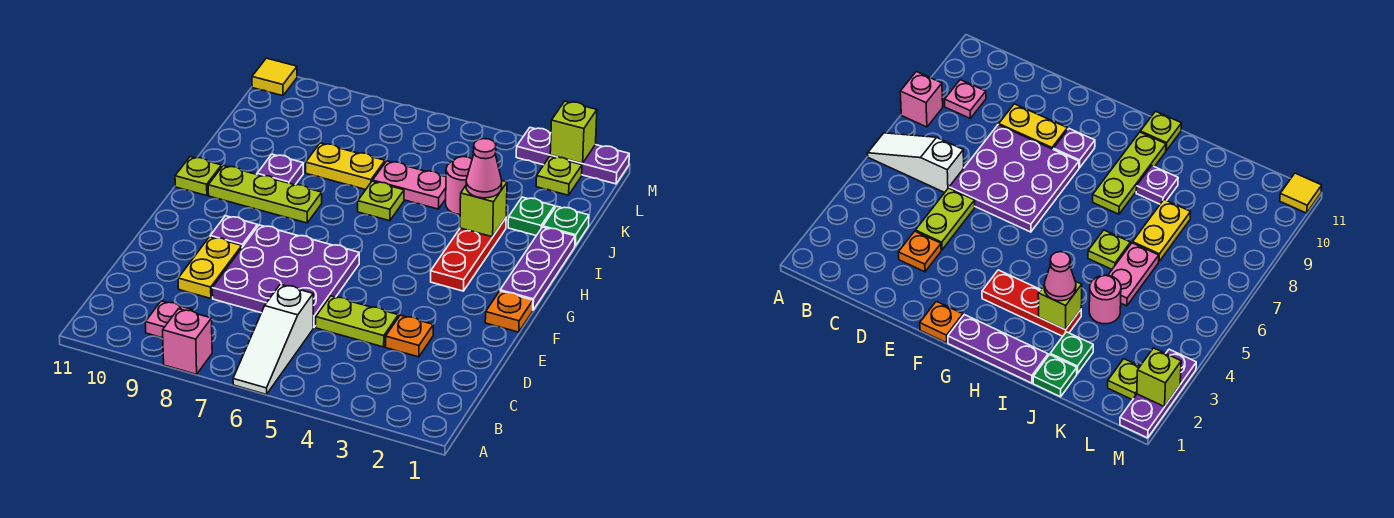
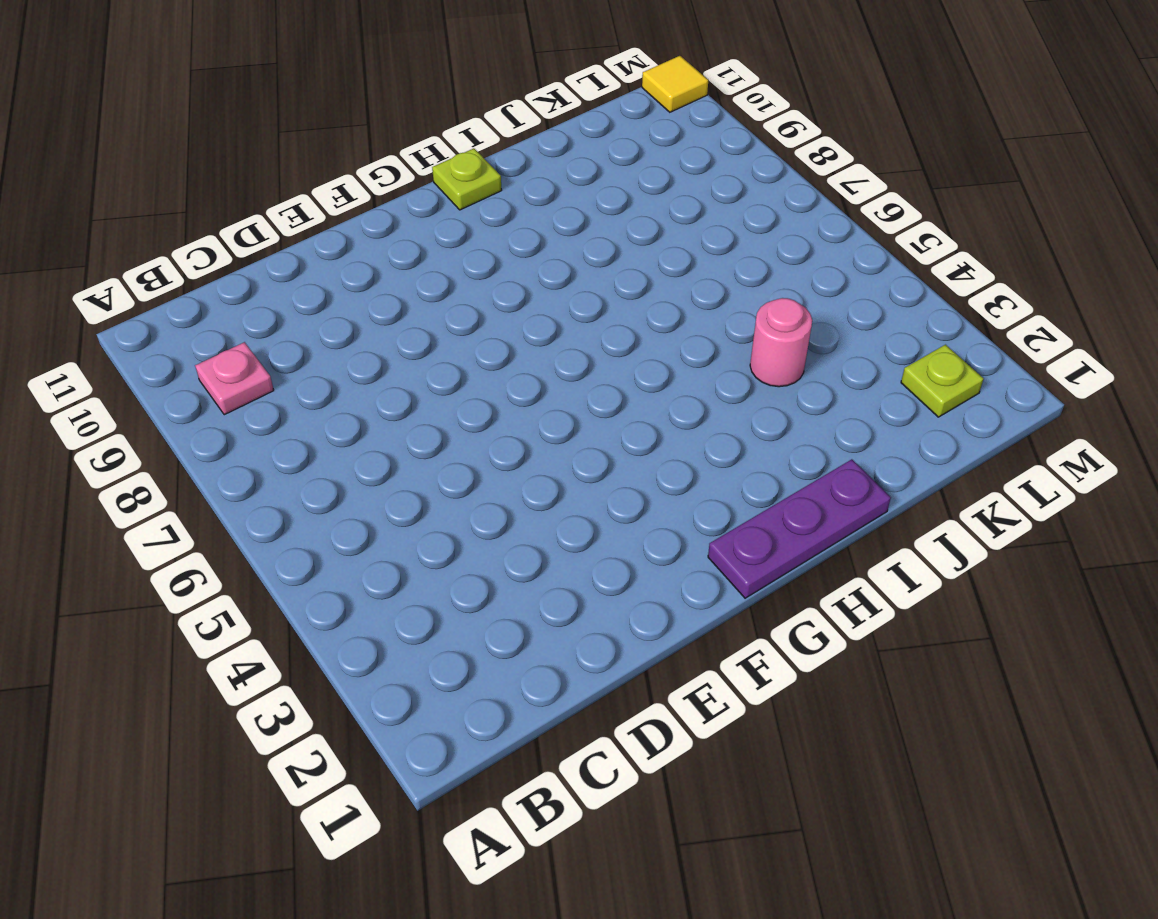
none -> white slope A6:C6 level 1 top C
none -> pink brick A8 level 1
none -> orange plate D3 level 1

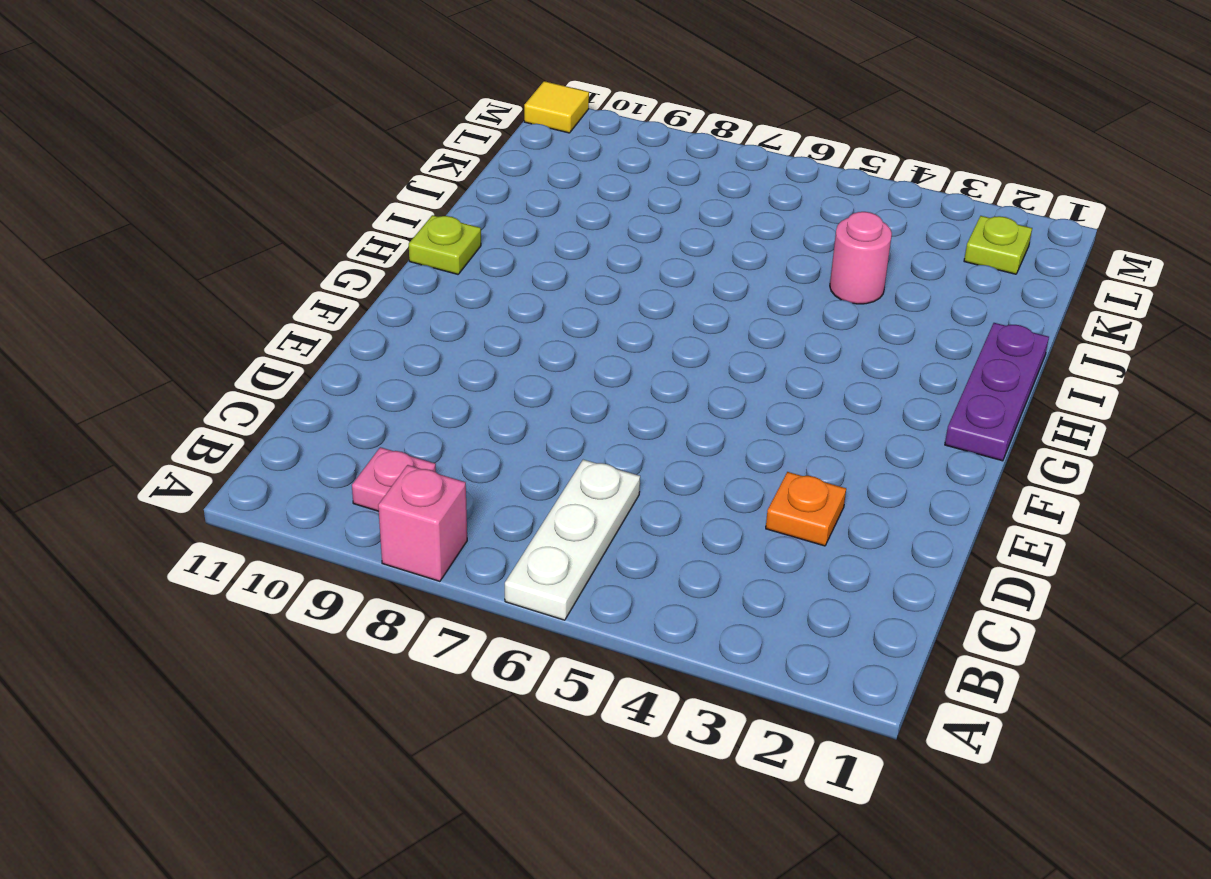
white plate A6:C6 level 1 -> white slope A6:C6 level 1 top C
none -> lime plate D4:D5 level 1
none -> purple plate D6:F8 level 1
none -> yellow plate D9:E9 level 1

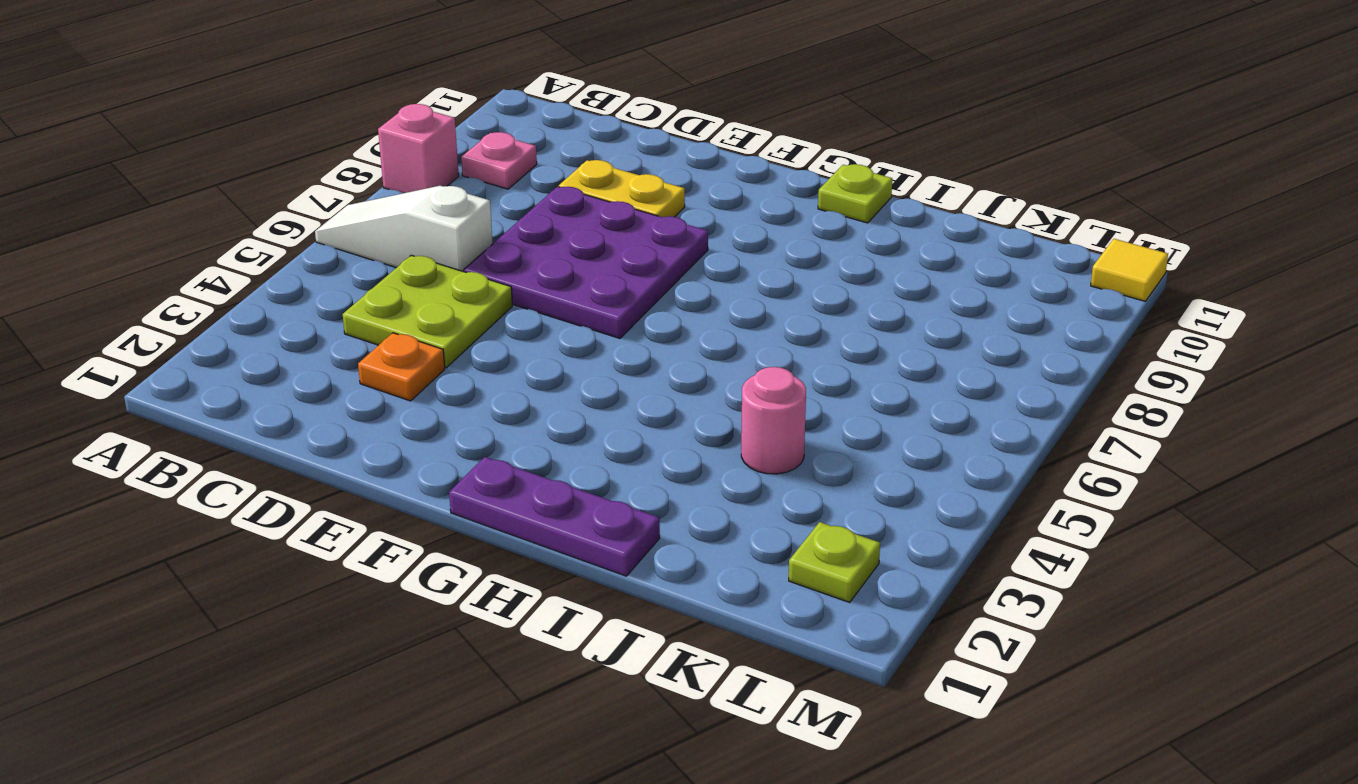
lime plate C4:D5 level 1 -> lime plate D4:D5 level 1
none -> orange plate F1 level 1
none -> purple plate F9 level 1
none -> red plate G3:I3 level 1

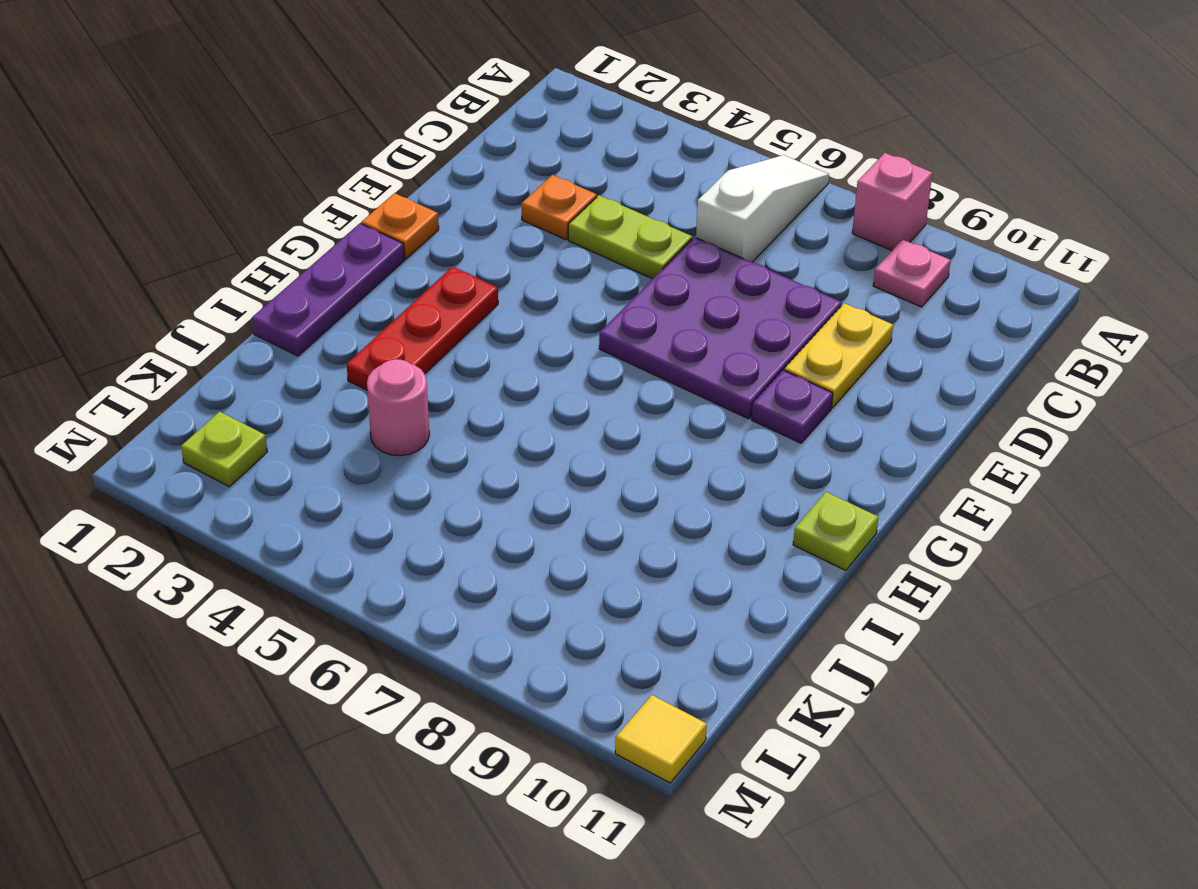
none -> lime plate H8:H10 level 1
none -> lime plate I6 level 1
none -> purple plate I9 level 1

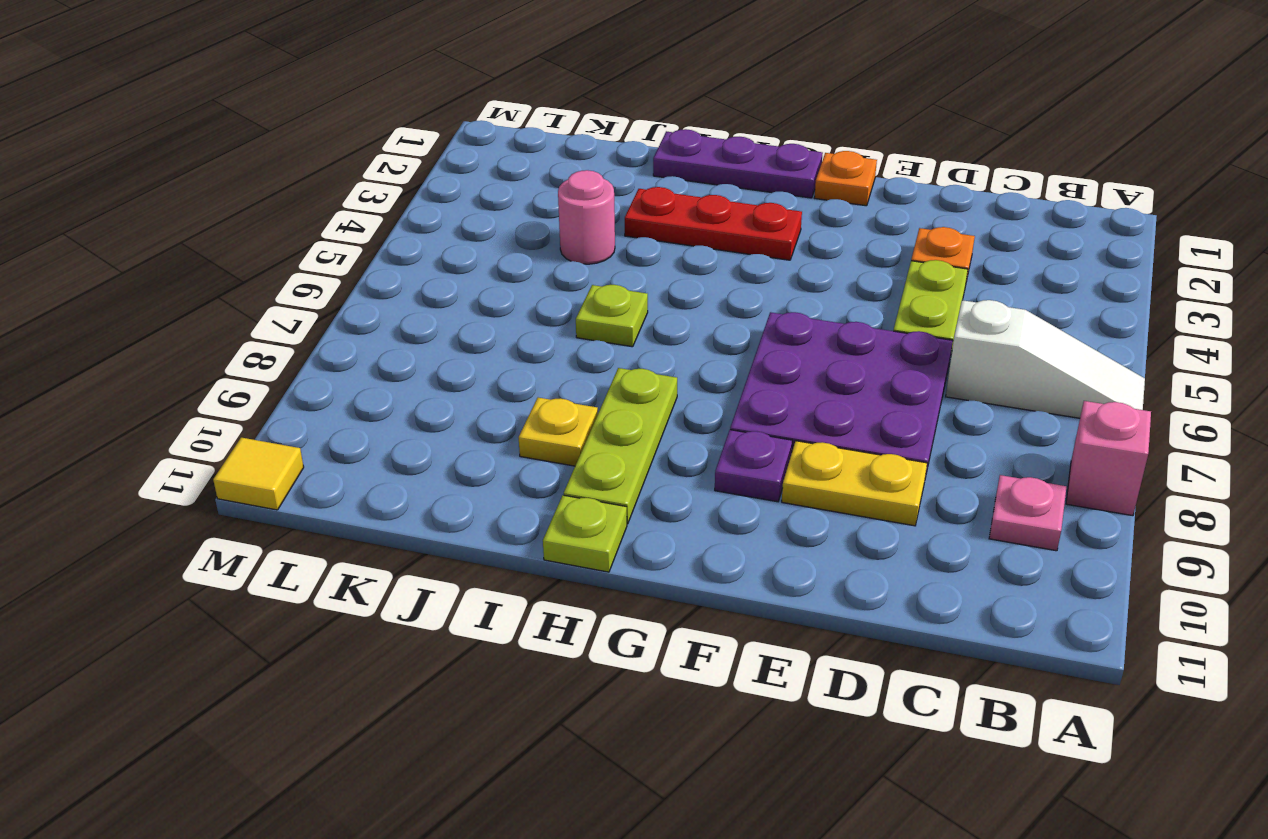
yellow plate I9 level 1 -> purple plate I9 level 1
none -> green plate J1 level 1
none -> green plate J2 level 1
none -> pink plate J5:J6 level 1

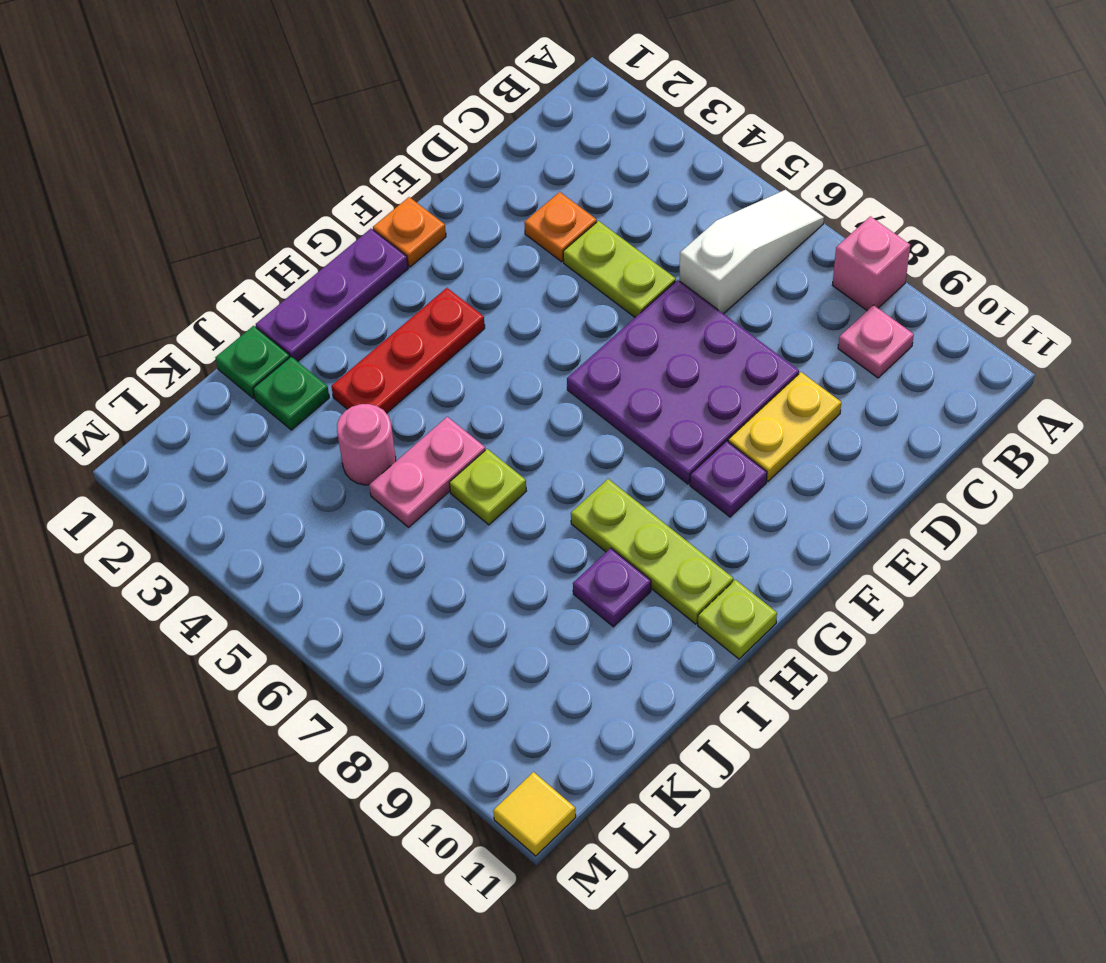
pink plate I5:J5 level 1 -> pink plate J5:J6 level 1
none -> yellow plate J7:J8 level 1
none -> lime plate L2 level 1
none -> purple plate M1:M3 level 1

